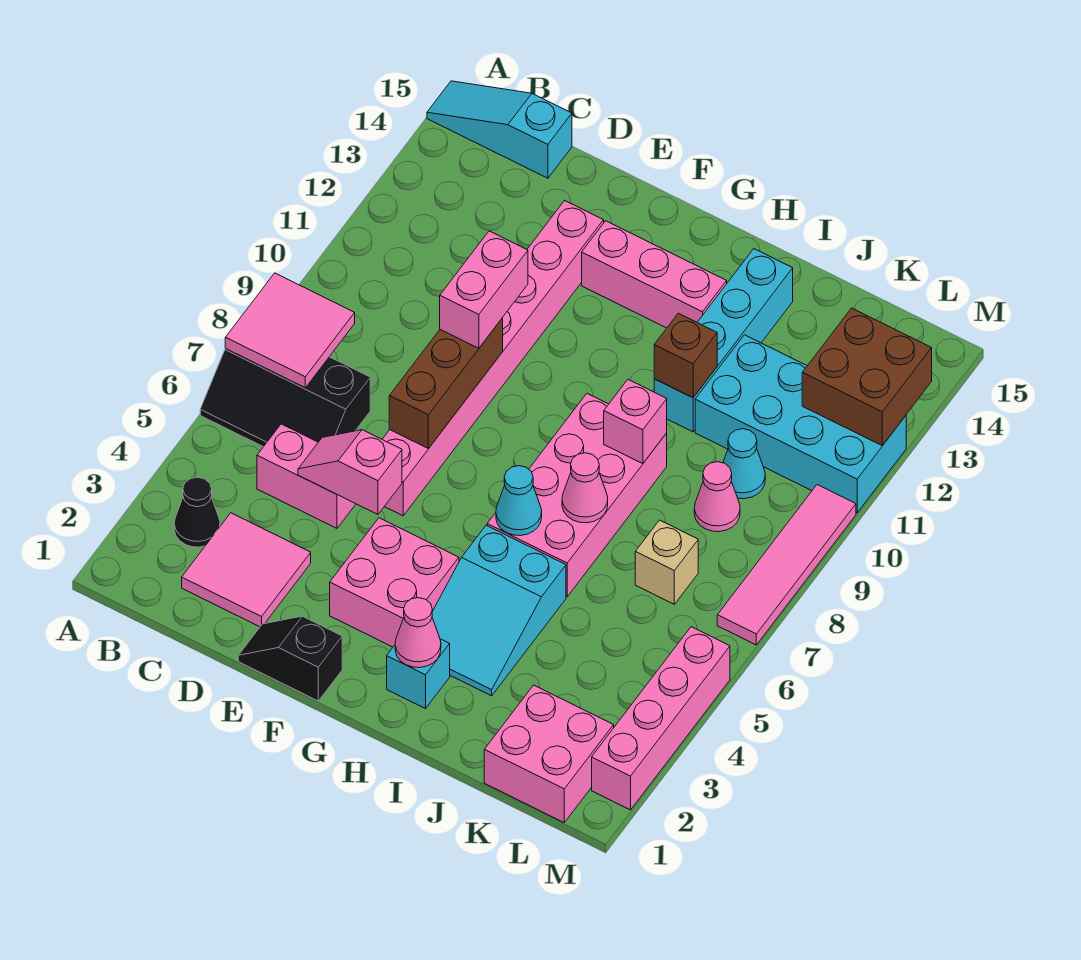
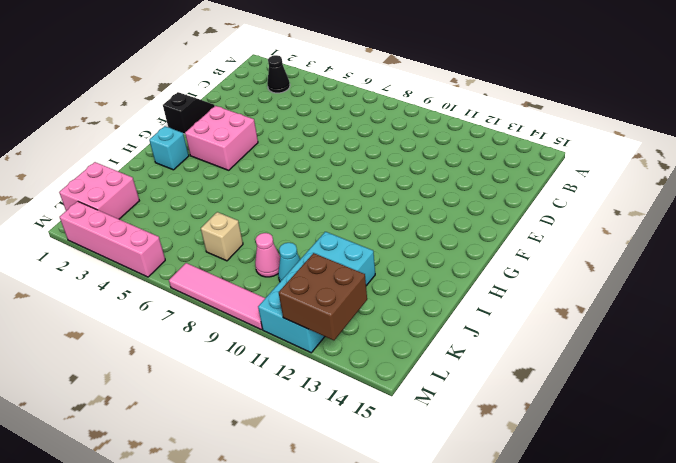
none -> black slope A6:C7 level 1 top 7
none -> cyan slope A15:C15 level 1 top C
none -> pink tile C2:D3 level 1
none -> pink brick C5:D5 level 1

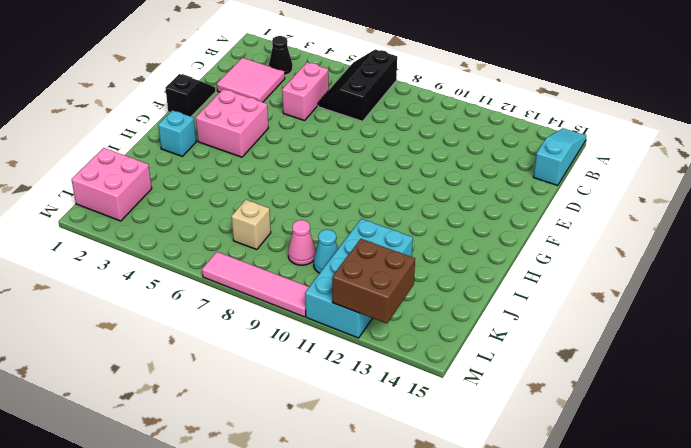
none -> pink brick E6:E13 level 1
none -> pink brick F13:H13 level 1
none -> cyan slope H3:I5 level 1 top 5
none -> pink brick H6:I9 level 1

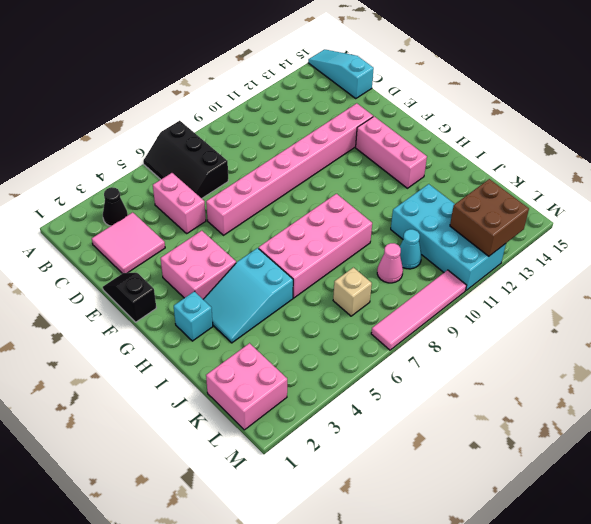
none -> cyan brick I11:I14 level 1
none -> pink brick M2:M5 level 1
none -> pink tile A7:B8 level 2
none -> pink slope D5:E5 level 2 top E

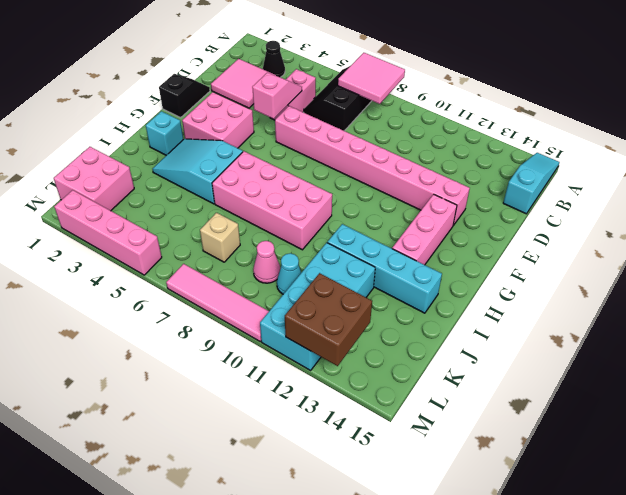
none -> brown brick E7:E9 level 2
none -> pink cone H2 level 2
none -> cyan cone H6 level 2
none -> pink cone I7 level 2

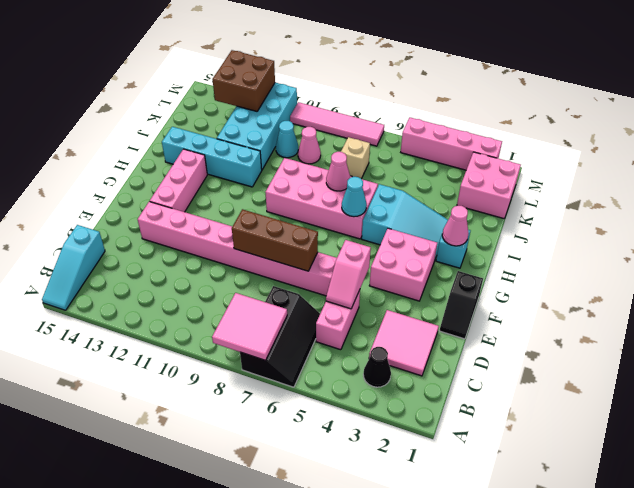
none -> pink brick I9 level 2
none -> brown brick I11 level 2
none -> pink brick E9:E10 level 3

